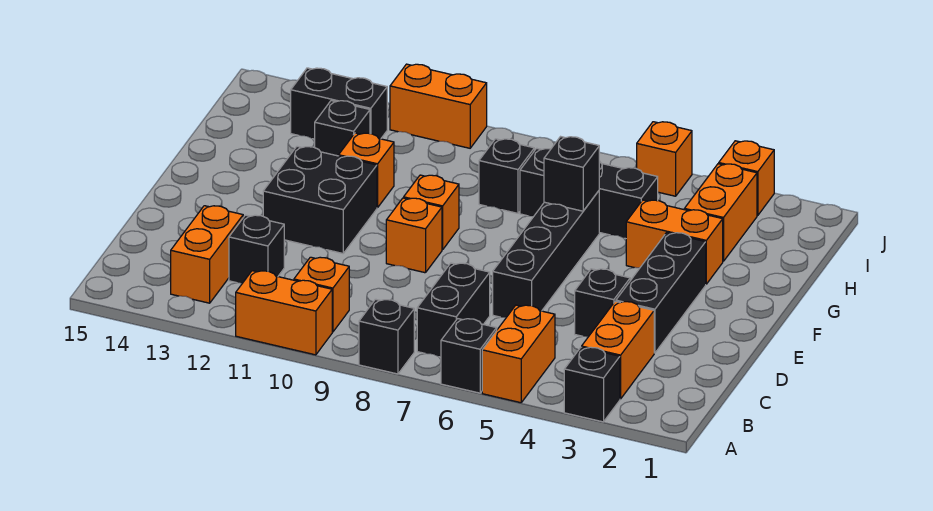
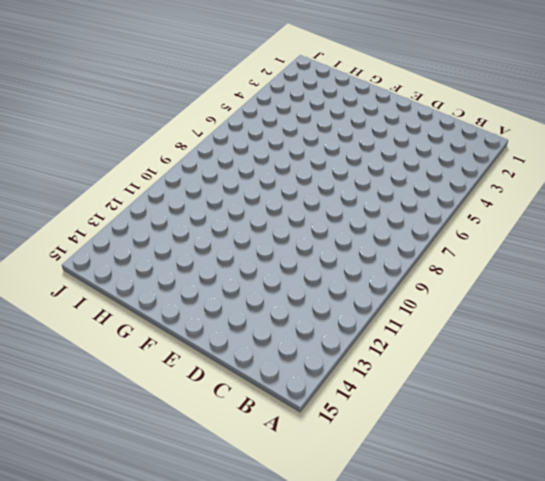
none -> black brick A3 level 1
none -> orange brick A5:B5 level 1
none -> black brick A6 level 1

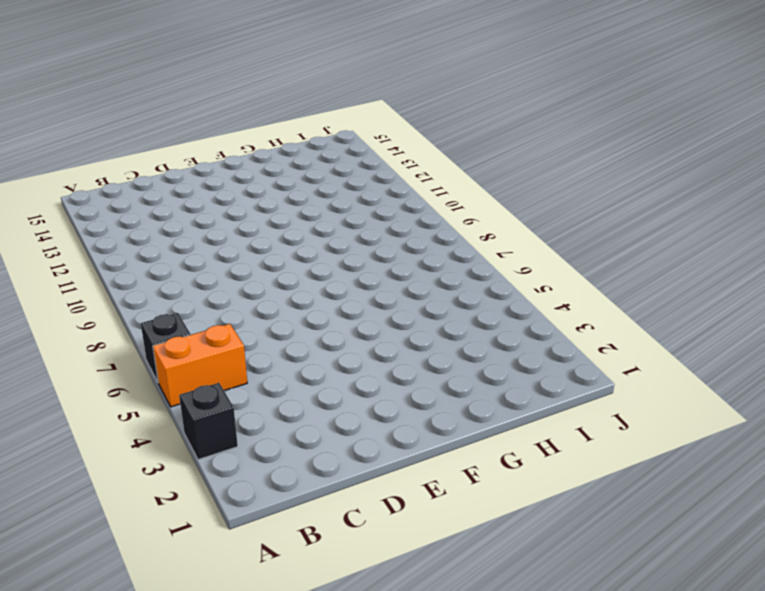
none -> black brick A8 level 1
none -> orange brick A10:A11 level 1
none -> orange brick B3:C3 level 1

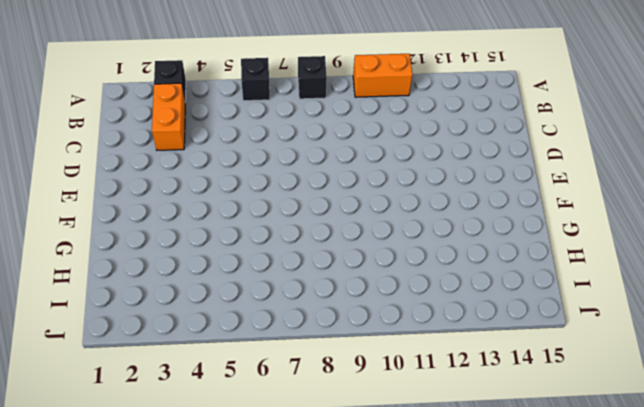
none -> orange brick A5:B5 level 1
none -> black brick B7:C7 level 1
none -> orange brick B10 level 1

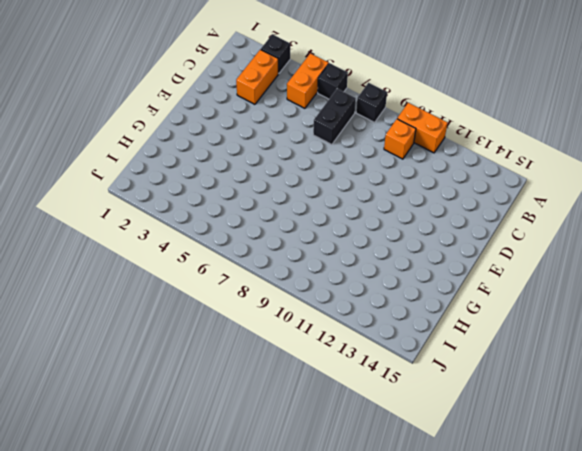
none -> orange brick B13:C13 level 1
none -> black brick C12 level 1
none -> black brick D3:F3 level 1

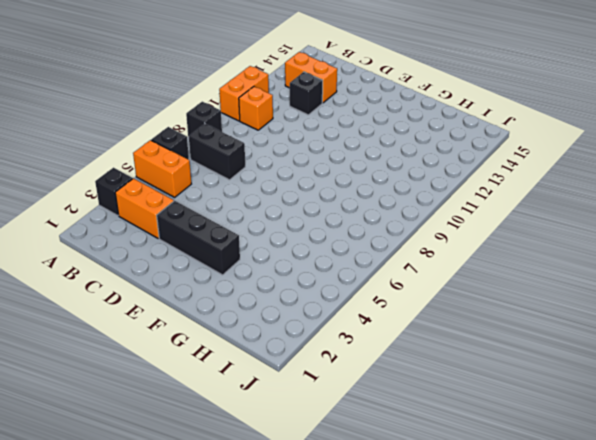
none -> black brick D4 level 1
none -> black brick D6:G6 level 1
none -> orange brick E9 level 1

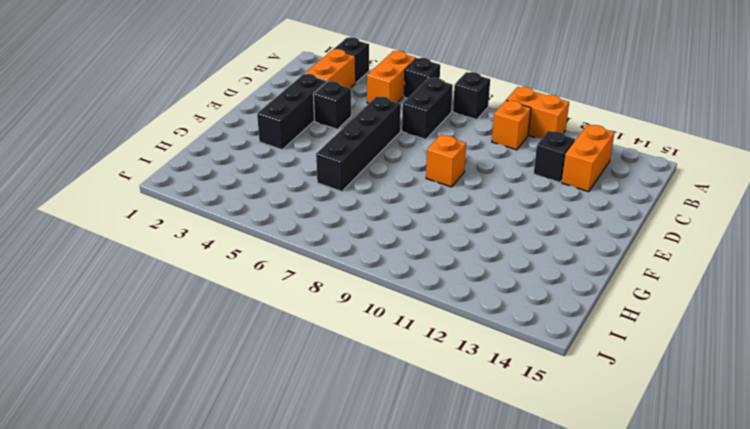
none -> black brick E11:F12 level 1
none -> orange brick F9 level 1
none -> orange brick G3:G4 level 1

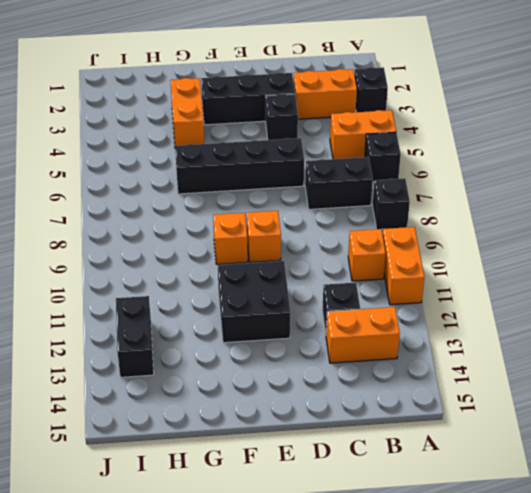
none -> orange brick G11 level 1
none -> orange brick H3:I3 level 1
none -> black brick H5:H7 level 1

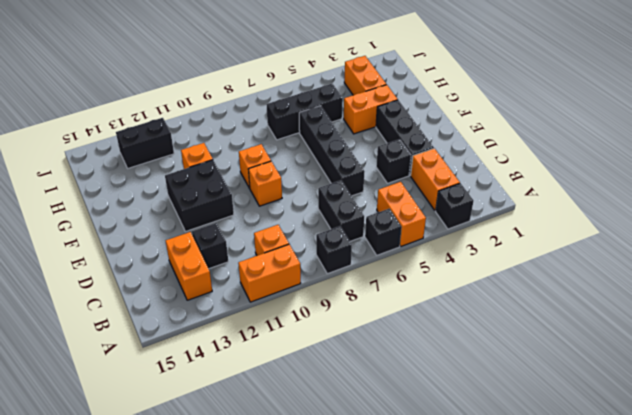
none -> black brick H8 level 1
none -> black brick H12 level 1
none -> orange brick J3 level 1

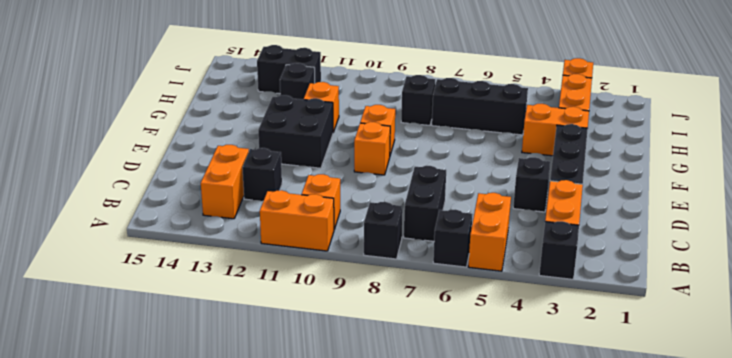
none -> black brick D6:G6 level 1
none -> orange brick J5 level 1
none -> orange brick J10:J11 level 1

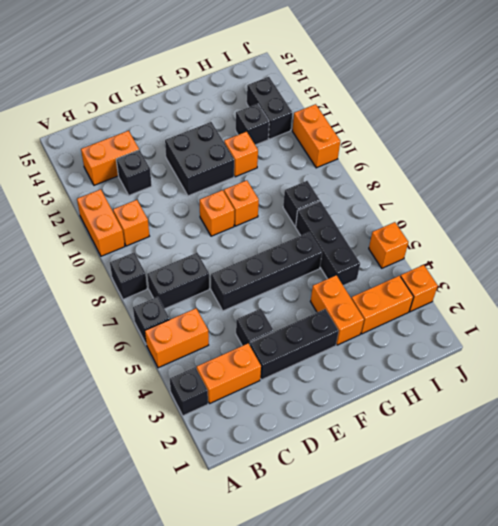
none -> black brick G6 level 2

